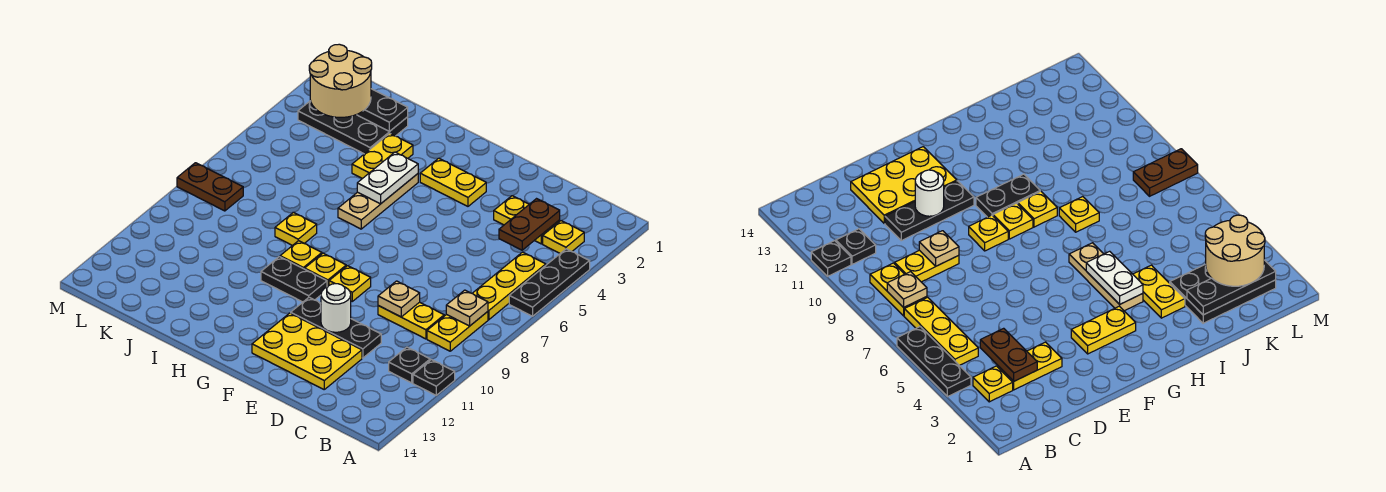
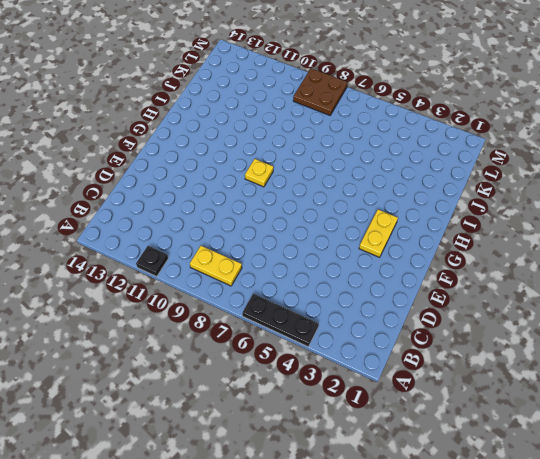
brown plate L8:M9 level 1 -> brown plate L8:M8 level 1
none -> yellow plate B3 level 1
none -> yellow plate B5:B7 level 1
none -> black plate B11 level 1

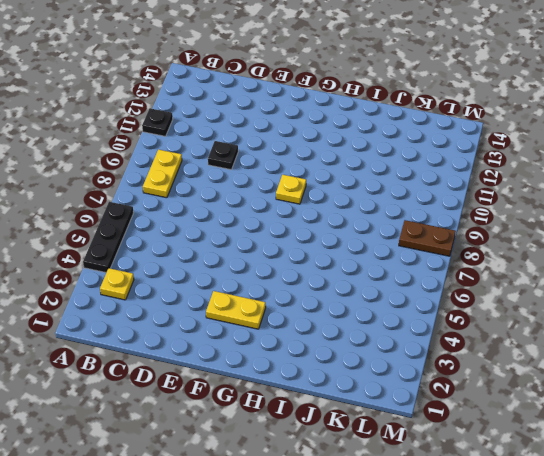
black plate D10 level 1 -> black plate B11 level 1
none -> yellow plate B5:B7 level 1
none -> yellow plate C3:D3 level 1
none -> yellow plate C9:D9 level 1

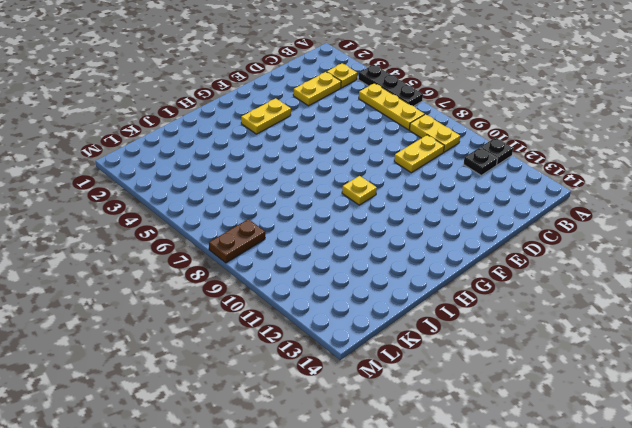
none -> black plate D11:F11 level 1
none -> yellow plate D12:F13 level 1
none -> yellow plate F9 level 1

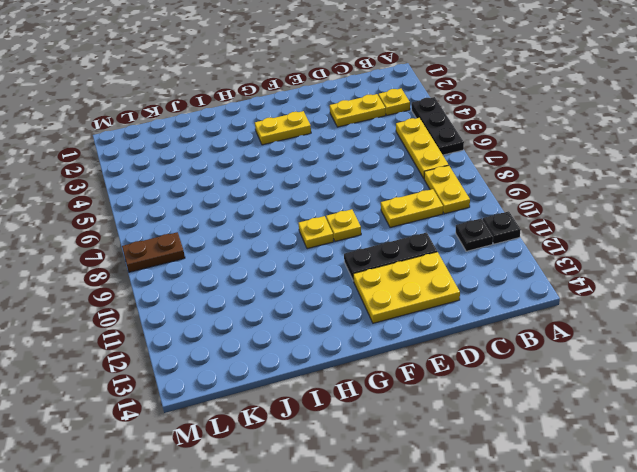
none -> black plate G10:H10 level 1
none -> tan plate H4:H6 level 1
none -> yellow plate H9 level 1

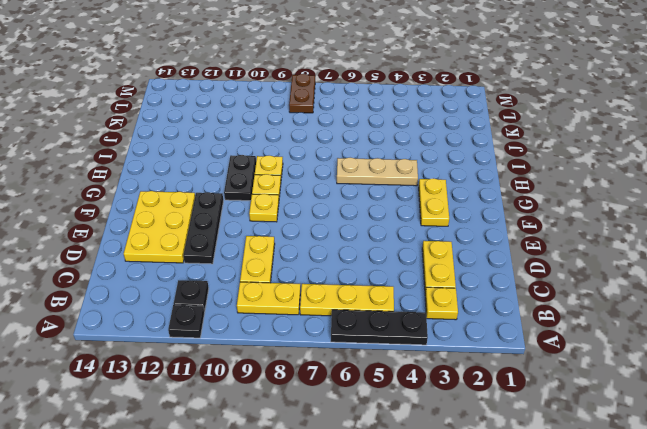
none -> yellow plate I3:I4 level 1
none -> yellow plate I8 level 1
none -> black plate J2:L3 level 1

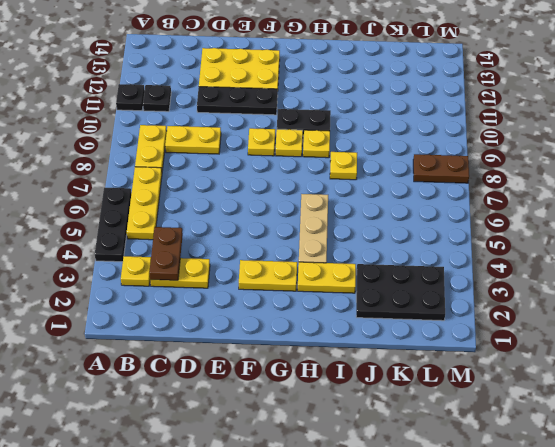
yellow plate H3:I3 level 1 -> yellow plate I3:I4 level 1
none -> tan plate B8 level 2
none -> tan plate D9 level 2
none -> white round brick E11 level 2

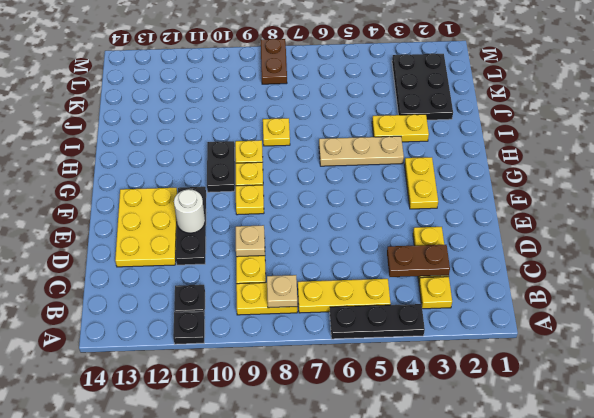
none -> white plate H4:H5 level 2
none -> black plate J2:L2 level 2
none -> tan round brick K2:L3 level 3

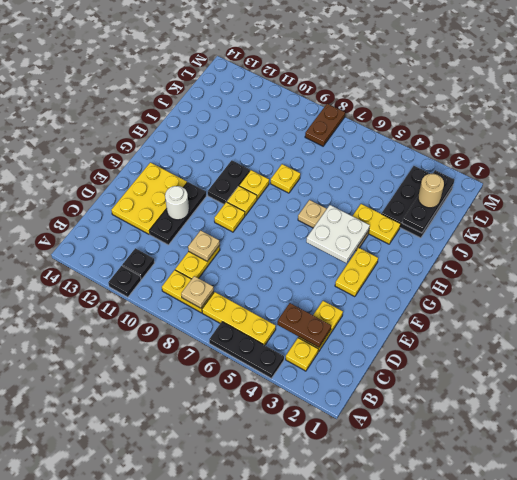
white plate G4:H5 level 2 -> white plate H4:H5 level 2
tan round brick K2 level 3 -> tan round brick K2:L3 level 3

